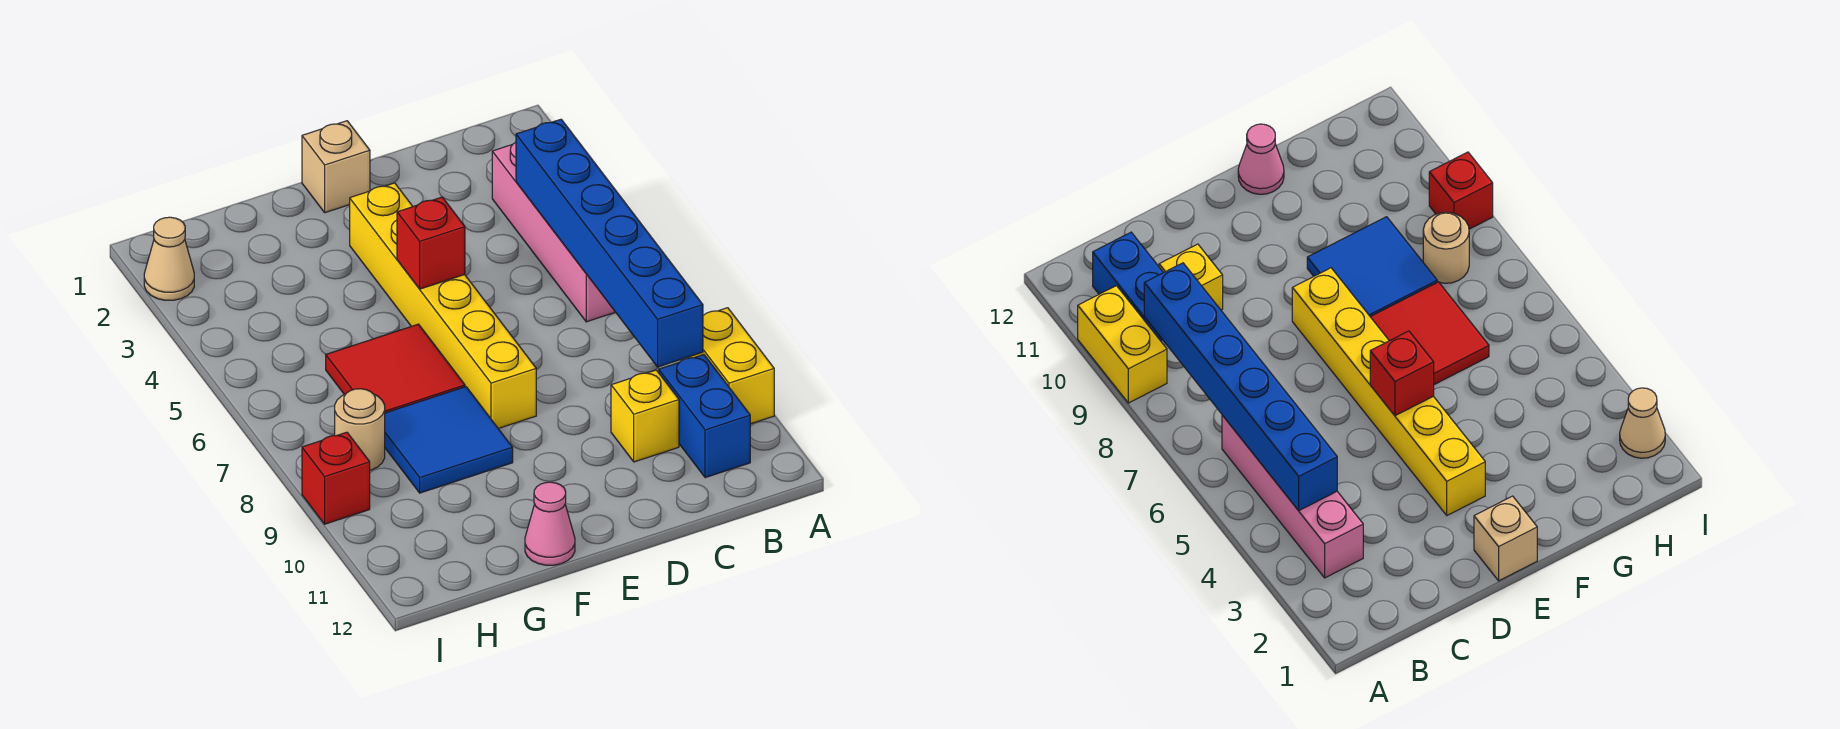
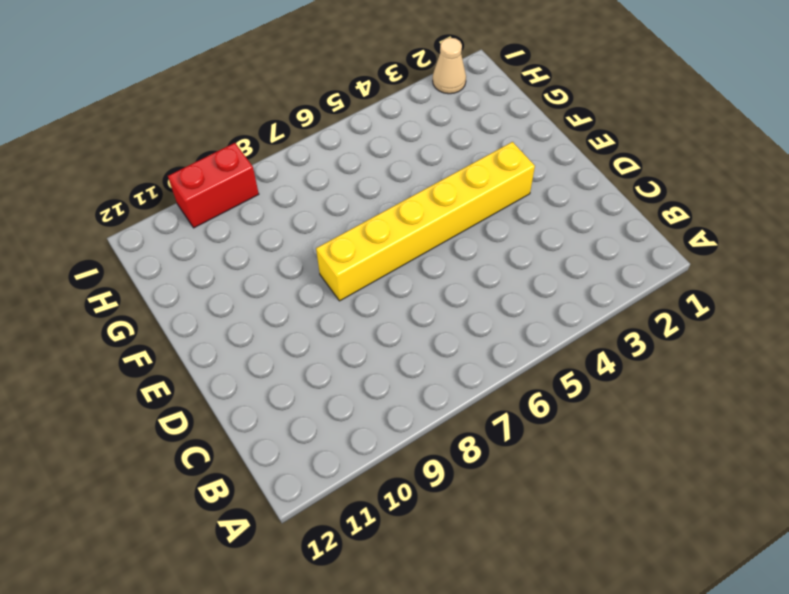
red brick I9:I10 level 1 -> red brick I9 level 1
none -> yellow brick A9:A10 level 1
none -> pink brick B3:B6 level 1
none -> blue brick B10:B11 level 1

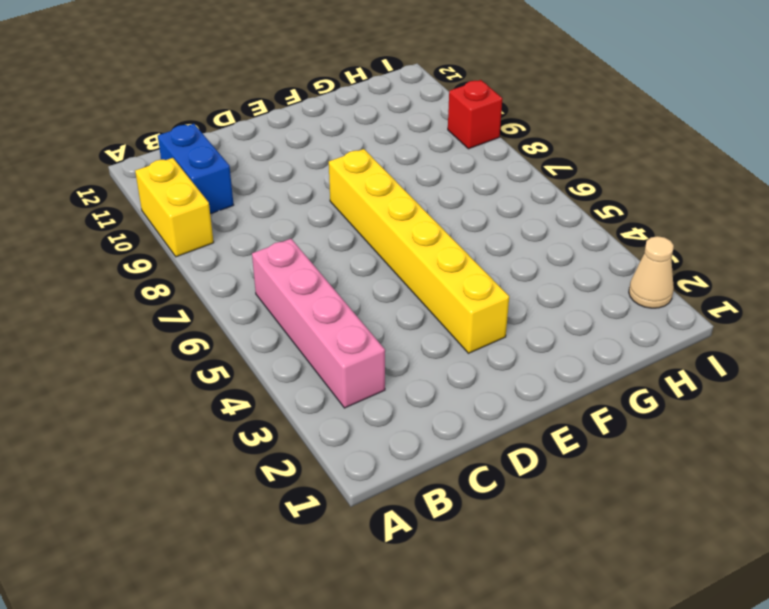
none -> yellow brick C10 level 1
none -> tan brick E1 level 1
none -> red tile F6:G7 level 1

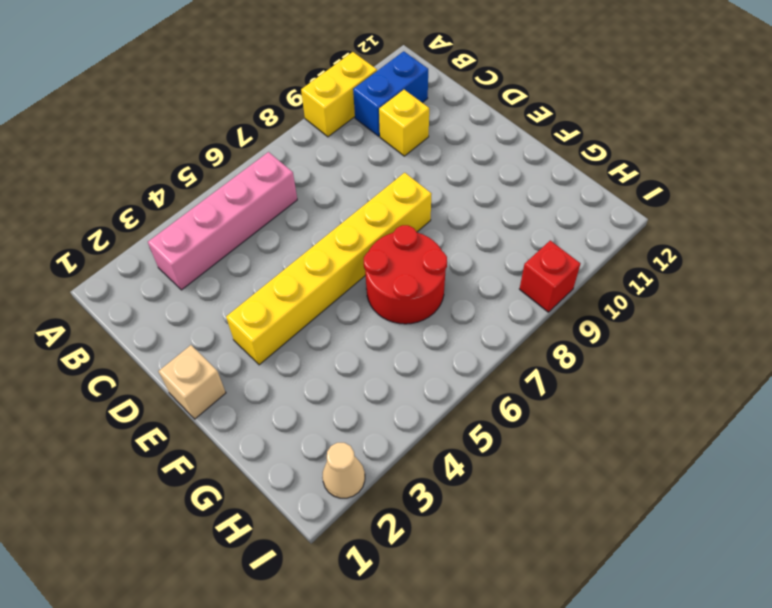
red round brick F6:G7 level 1 -> red tile F6:G7 level 1
none -> blue tile F8:G9 level 1
none -> pink cone F12 level 1
none -> tan round brick H8 level 1

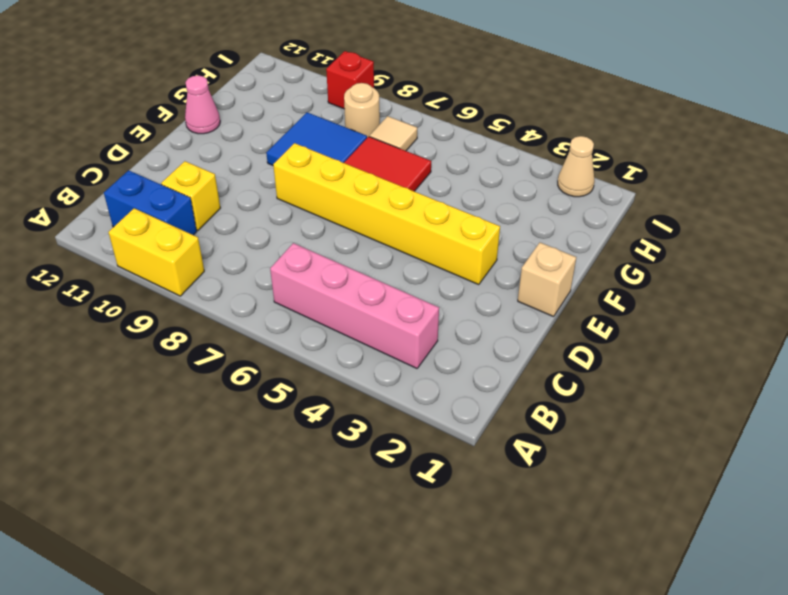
tan tile H7 level 1 -> none
none -> blue brick B4:B9 level 2
none -> red brick E5 level 2

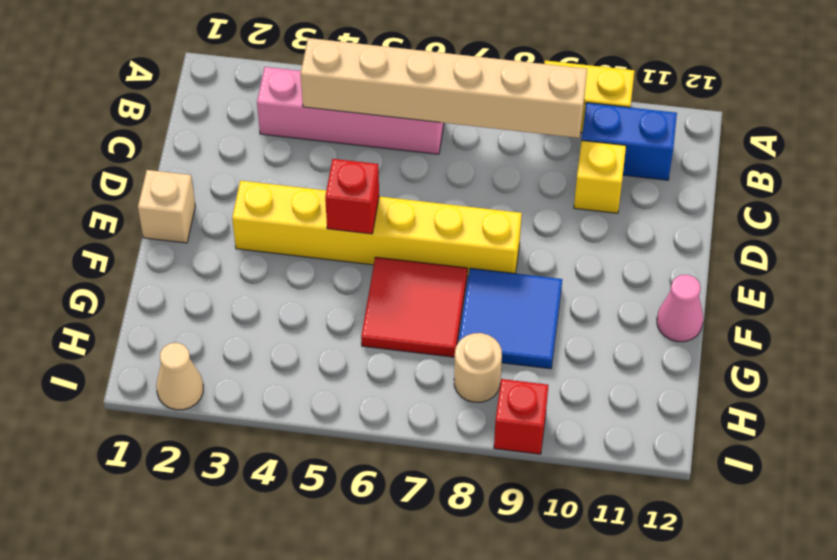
tan brick B4:B9 level 2 -> blue brick B4:B9 level 2

